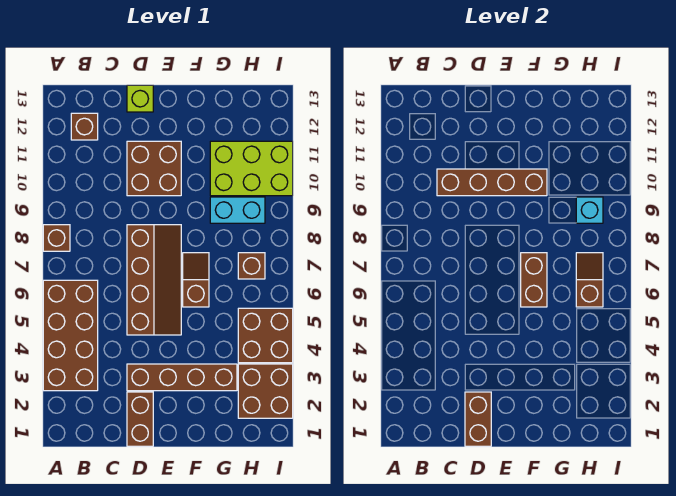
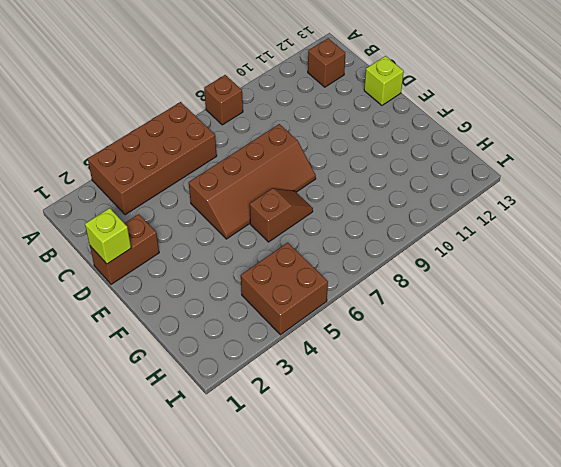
lime brick D1 level 2 -> brown brick D1:D2 level 2
none -> brown brick D3:G3 level 1
none -> brown brick D10:E11 level 1
none -> cyan brick G9:H9 level 1

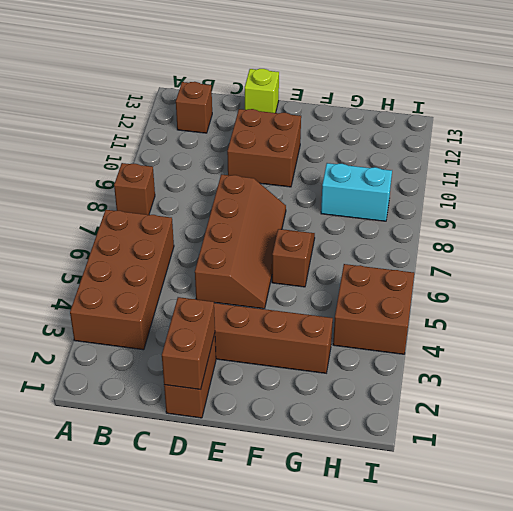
none -> lime brick G10:I11 level 1
none -> brown brick H2:I3 level 1
none -> brown brick H7 level 1

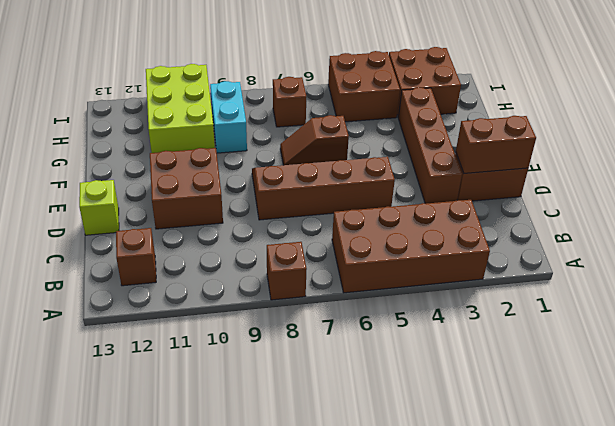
none -> brown brick C10:F10 level 2
none -> brown brick F6:F7 level 2
none -> brown slope H6:H7 level 2 top 6

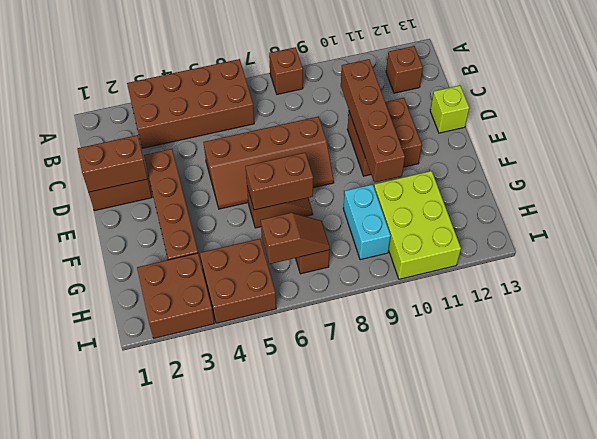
none -> cyan brick H9 level 2

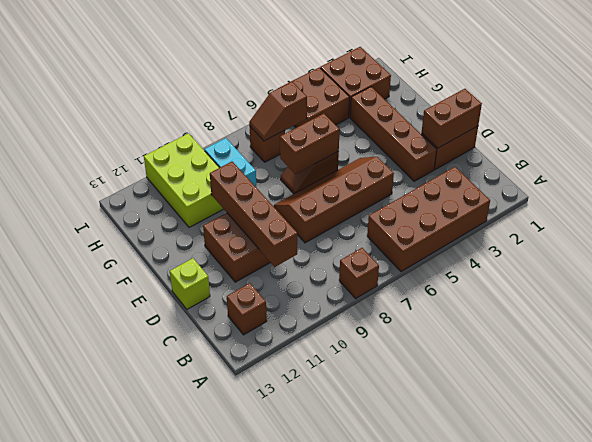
none -> cyan brick H9 level 2

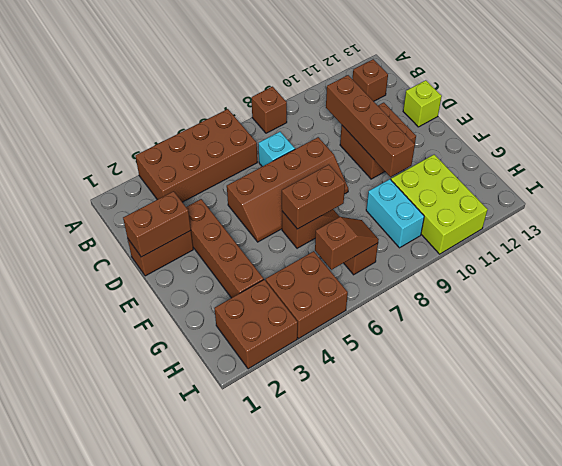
cyan brick C7 level 1 -> cyan brick H9 level 2

